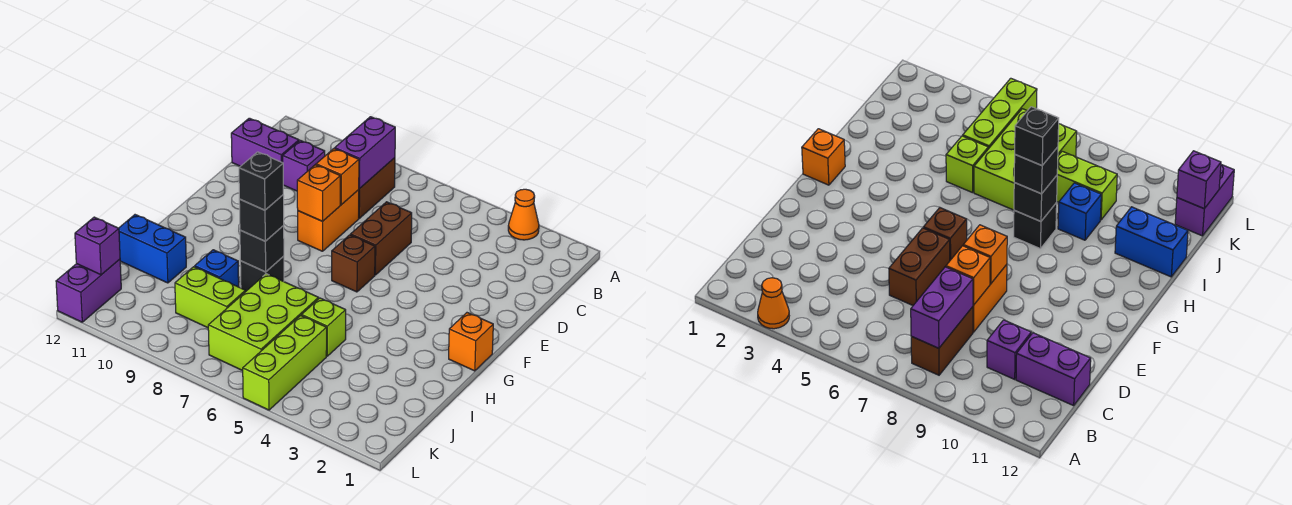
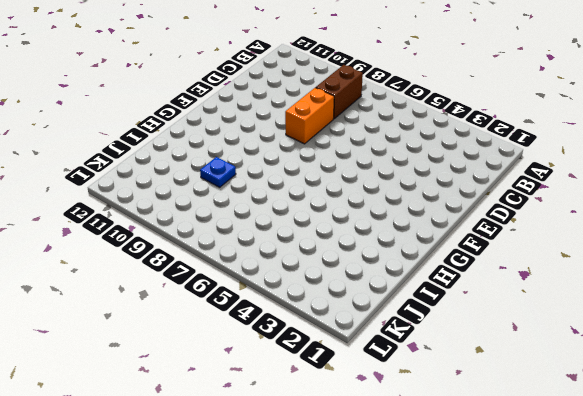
blue plate I9 level 1 -> blue brick I9 level 1
none -> orange cone A3 level 1
none -> purple brick C10 level 1
none -> purple brick C11:C12 level 1

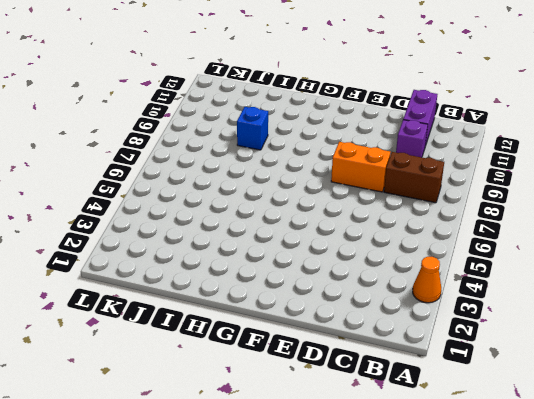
none -> brown brick D6:E6 level 1
none -> brown brick F6 level 1
none -> orange brick G1 level 1

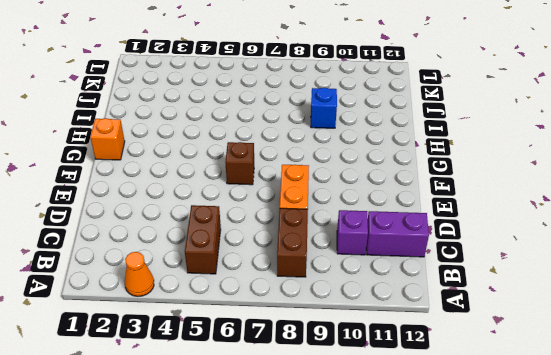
brown brick B5:C5 level 1 -> brown brick D6:E6 level 1
none -> black brick H8 level 1
none -> lime brick I5 level 1
none -> lime brick I6:K7 level 1

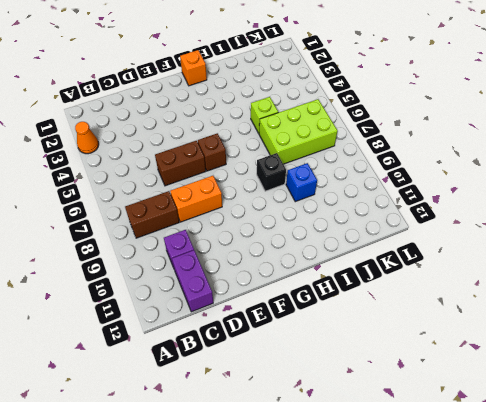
none -> blue brick I11:I12 level 1
none -> lime brick J5:L5 level 1
none -> lime brick J8:J9 level 1

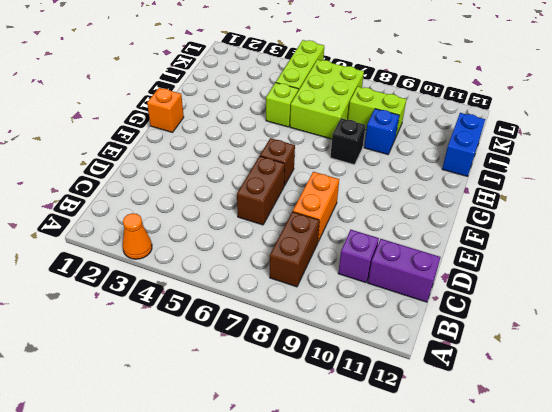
blue brick I12:J12 level 1 -> blue brick I11:I12 level 1
none -> purple brick K12:L12 level 1
none -> purple brick B8:C8 level 2
none -> orange brick D8 level 2

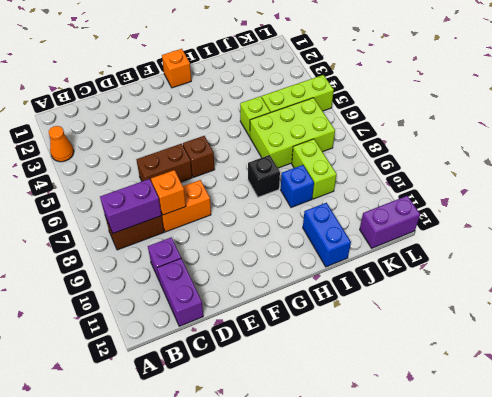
none -> orange brick E8 level 2
none -> black brick H8 level 2
none -> purple brick K12 level 2

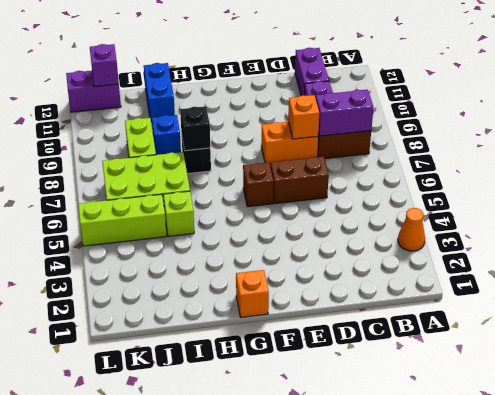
none -> orange brick E8 level 2
none -> black brick H8 level 3
none -> black brick H8 level 4

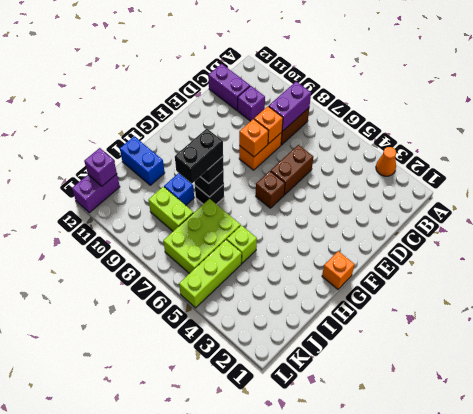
black brick H8:I8 level 4 -> black brick H8 level 4

